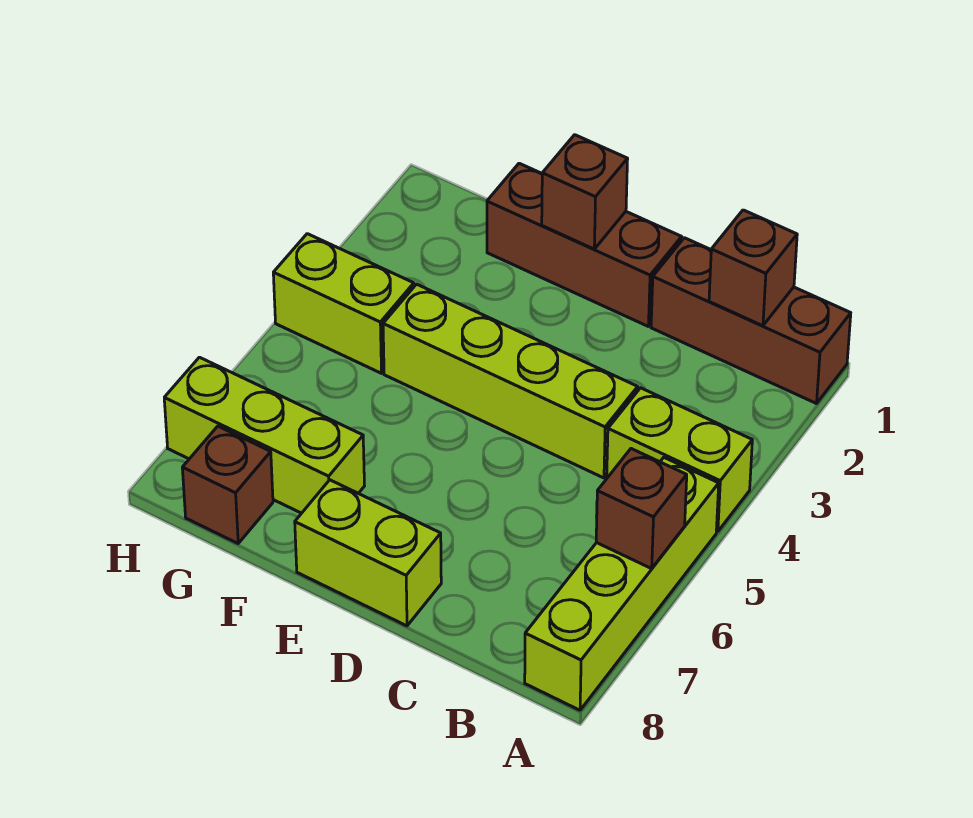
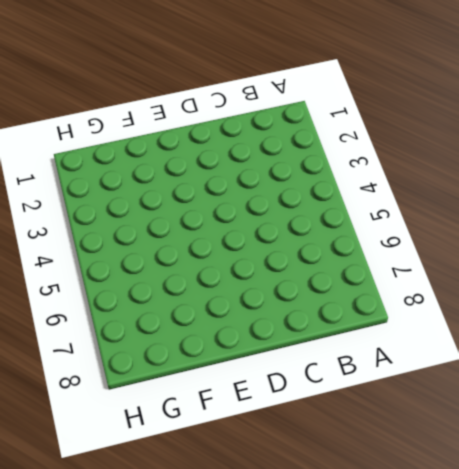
none -> brown brick A1:C1 level 1
none -> lime brick A4:B4 level 1
none -> lime brick A5:A8 level 1

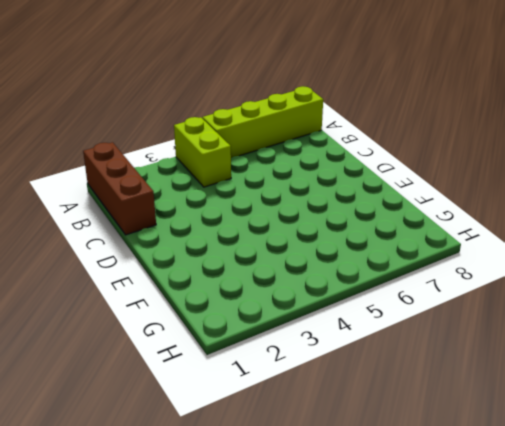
none -> lime brick C4:F4 level 1
none -> brown brick D1:F1 level 1
none -> lime brick D8:E8 level 1

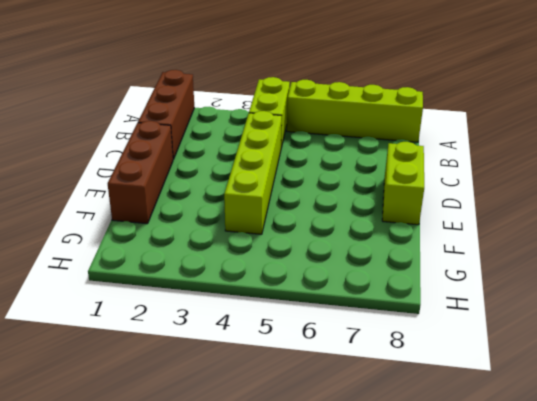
none -> lime brick F7:H7 level 1
none -> lime brick G4:H4 level 1
none -> brown brick G8 level 1

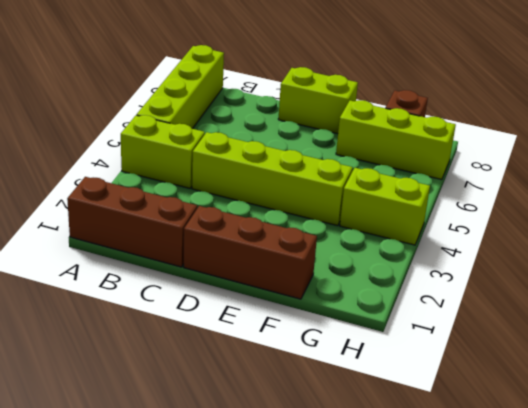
none -> brown brick A6 level 2
none -> brown brick B1 level 2
none -> brown brick E1 level 2

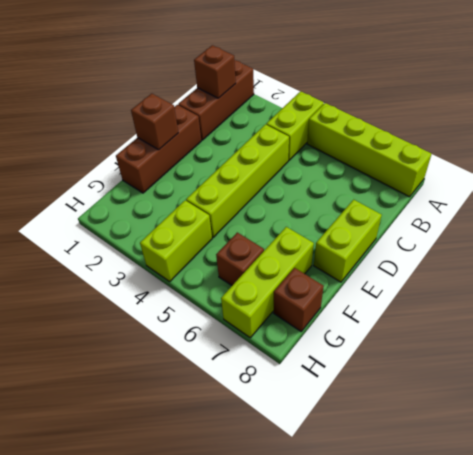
brown brick G6 level 1 -> brown brick A6 level 2

